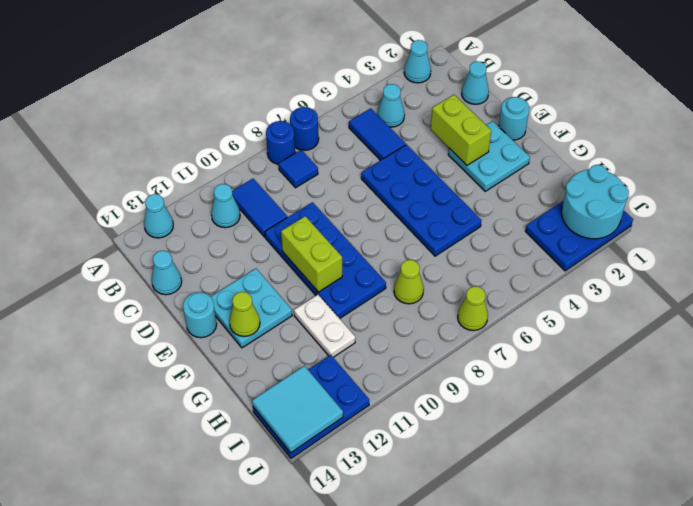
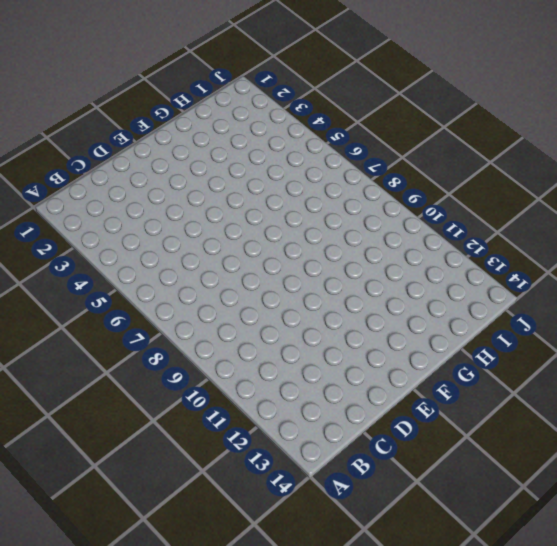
none -> cyan cone A2 level 1
none -> blue round brick A7 level 1
none -> blue round brick A8 level 1

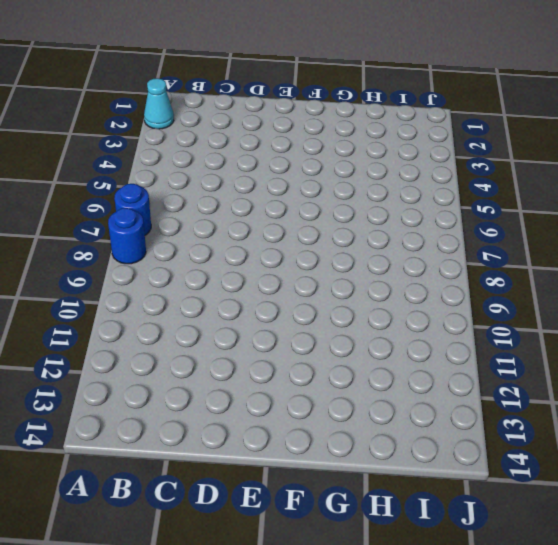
none -> cyan cone A13 level 1
none -> cyan cone B4 level 1
none -> blue tile B5:C5 level 1

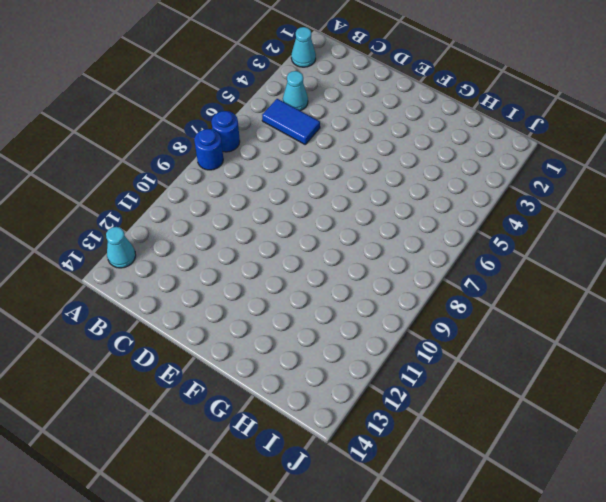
none -> blue tile B8 level 1
none -> blue tile B10:C10 level 1
none -> cyan cone B11 level 1

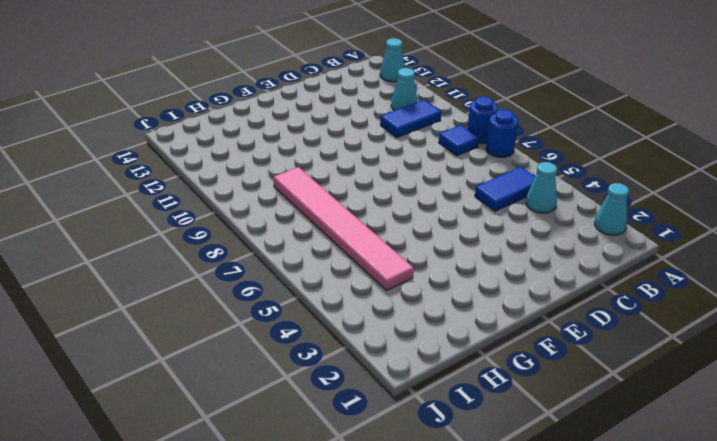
pink tile H4:H9 level 1 -> lime cone H8 level 1
none -> cyan cone C1 level 1
none -> cyan cone C14 level 1
none -> blue plate D5:G6 level 1

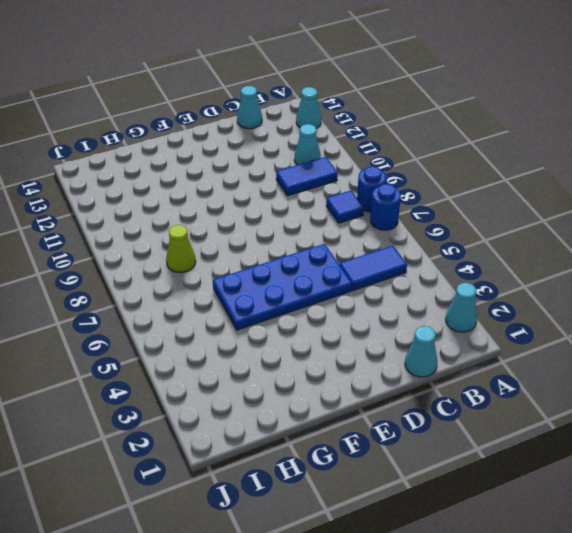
none -> cyan cone B4 level 1
none -> blue plate D9:G10 level 1
none -> cyan round brick E1 level 1

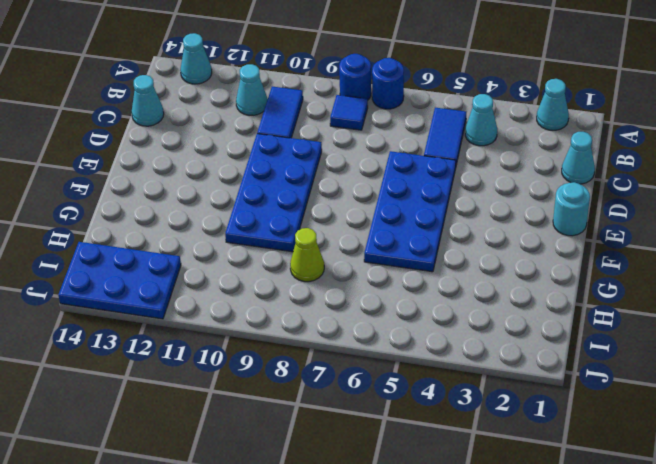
none -> cyan plate E2:F3 level 1
none -> cyan plate E12:F13 level 1
none -> cyan round brick E14 level 1

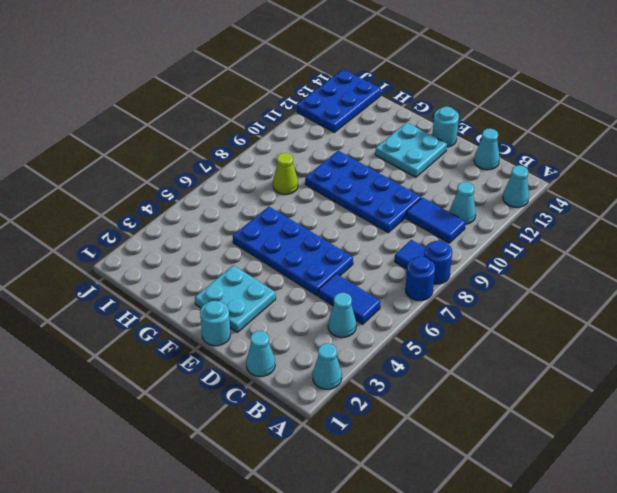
none -> white plate G11:H11 level 1
none -> blue plate I1:J3 level 1
none -> lime cone J7 level 1

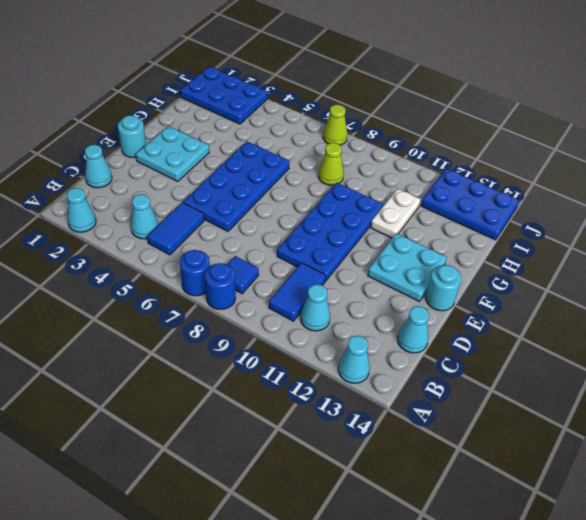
none -> lime brick D3:E3 level 2
none -> lime brick E10:F10 level 2
none -> lime cone F13 level 2

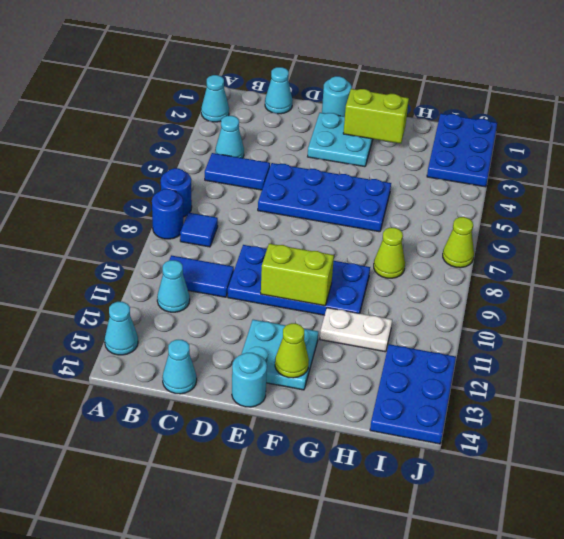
lime brick F2:G2 level 2 -> lime brick D3:E3 level 2
none -> cyan round brick I1:J2 level 2
none -> cyan tile I13:J14 level 2

